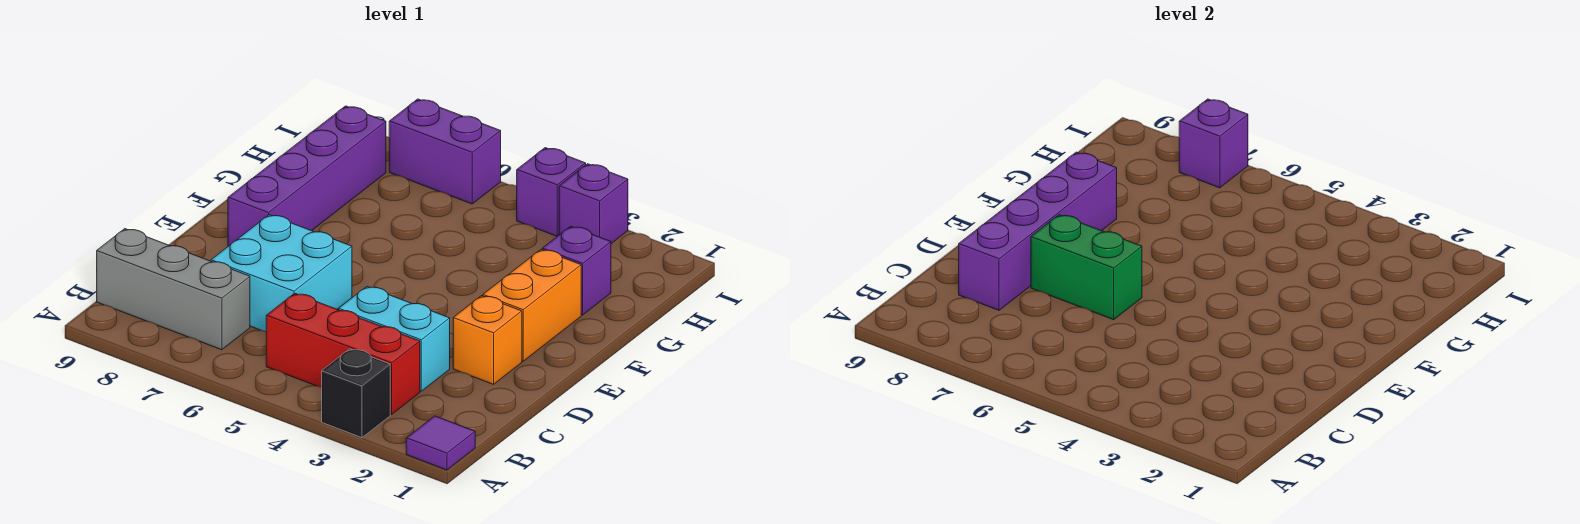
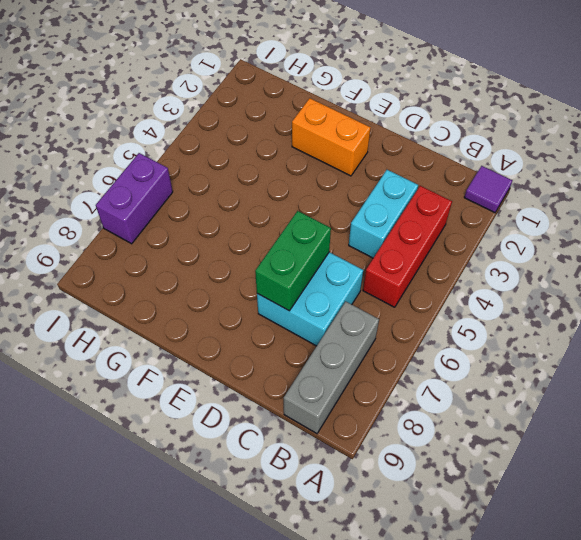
none -> black brick A3 level 1
none -> orange brick D2 level 1
none -> purple brick E8:H8 level 1

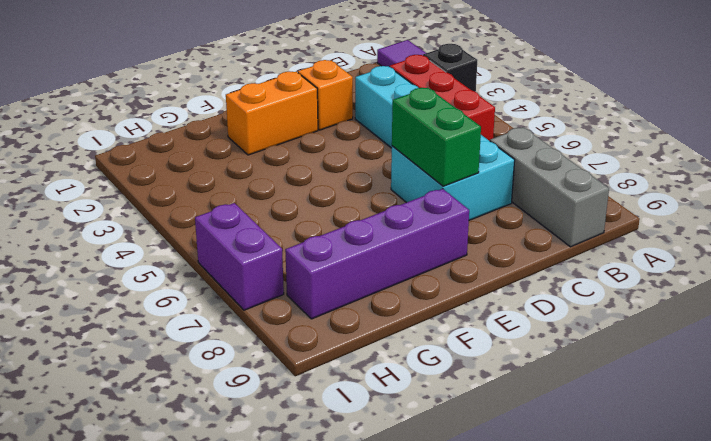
none -> purple brick G2 level 1
none -> purple brick I3 level 1
none -> purple brick I4 level 1

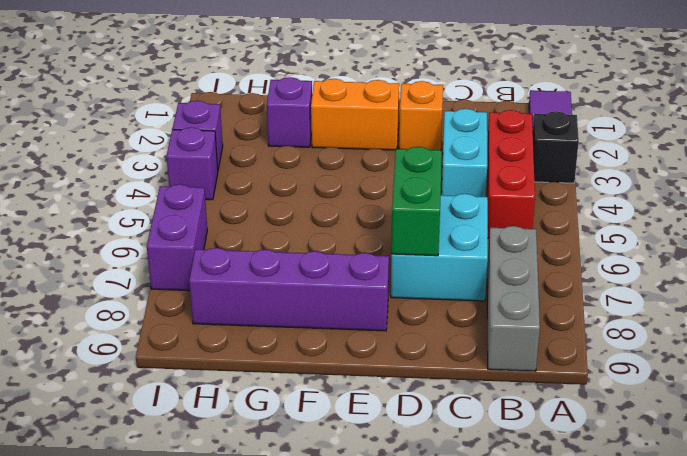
none -> purple brick C8:F8 level 2
none -> purple brick I7 level 2

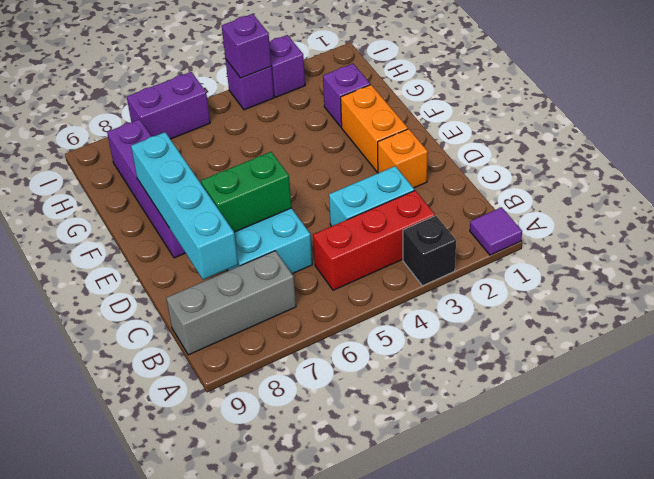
cyan brick C8:F8 level 2 -> purple brick C8:F8 level 2
purple brick I4 level 2 -> purple brick I7 level 2

